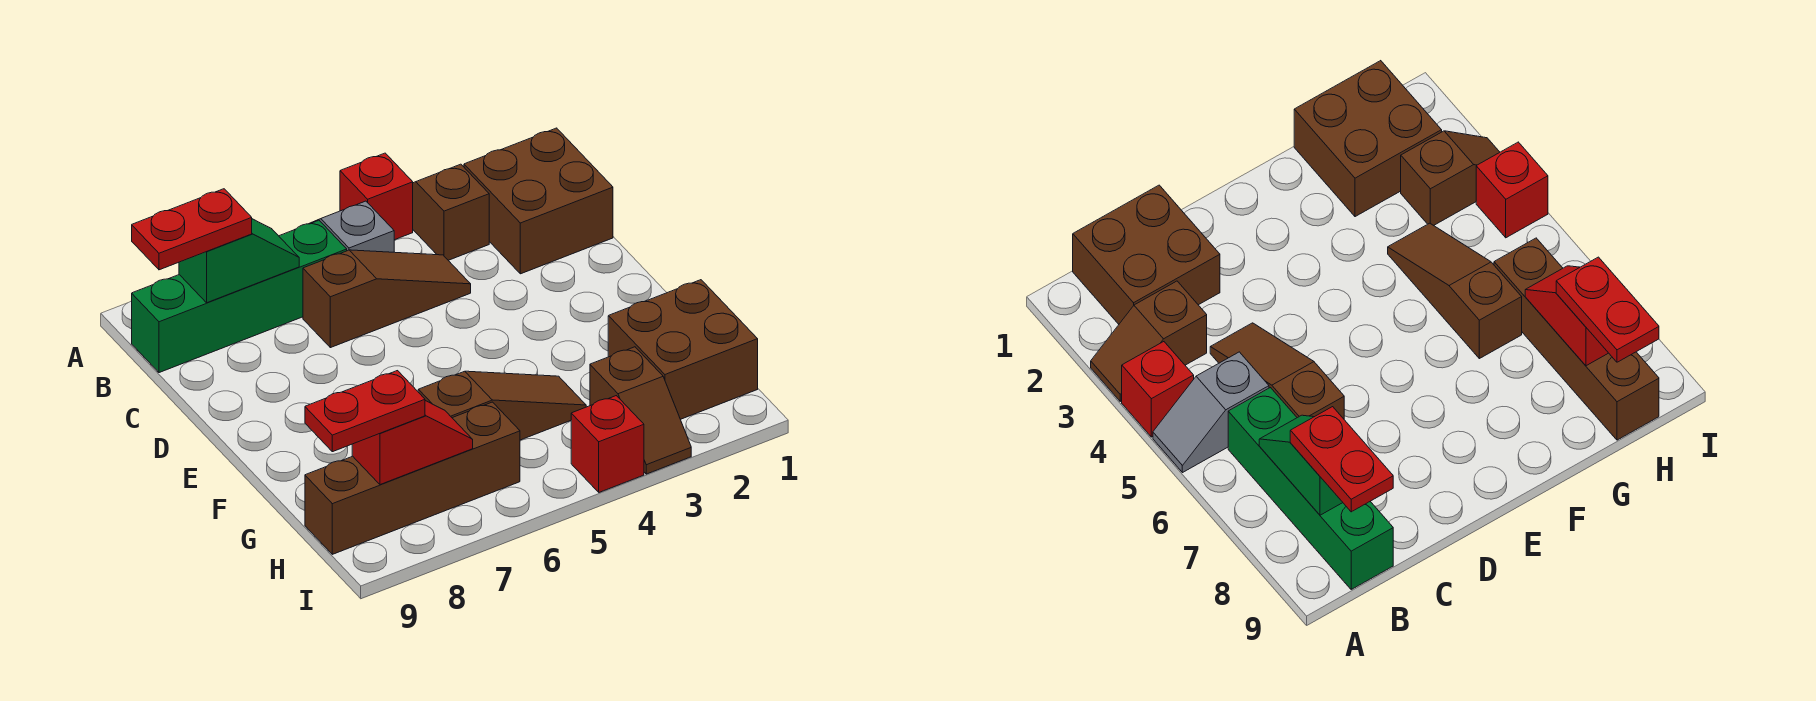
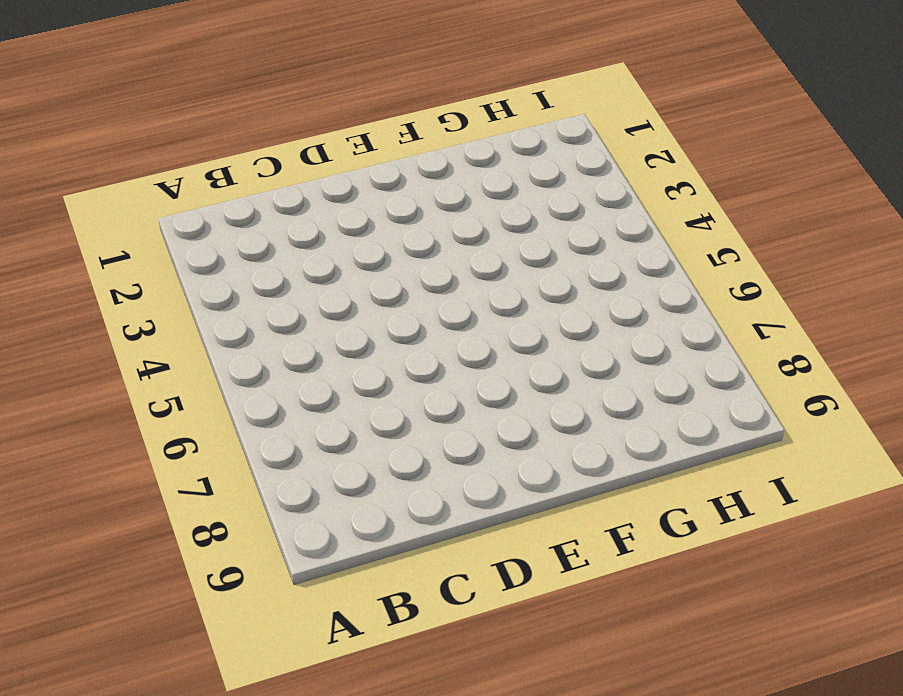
none -> brown slope A3:B3 level 1 top B
none -> red brick A4 level 1
none -> grey slope A5:B5 level 1 top B

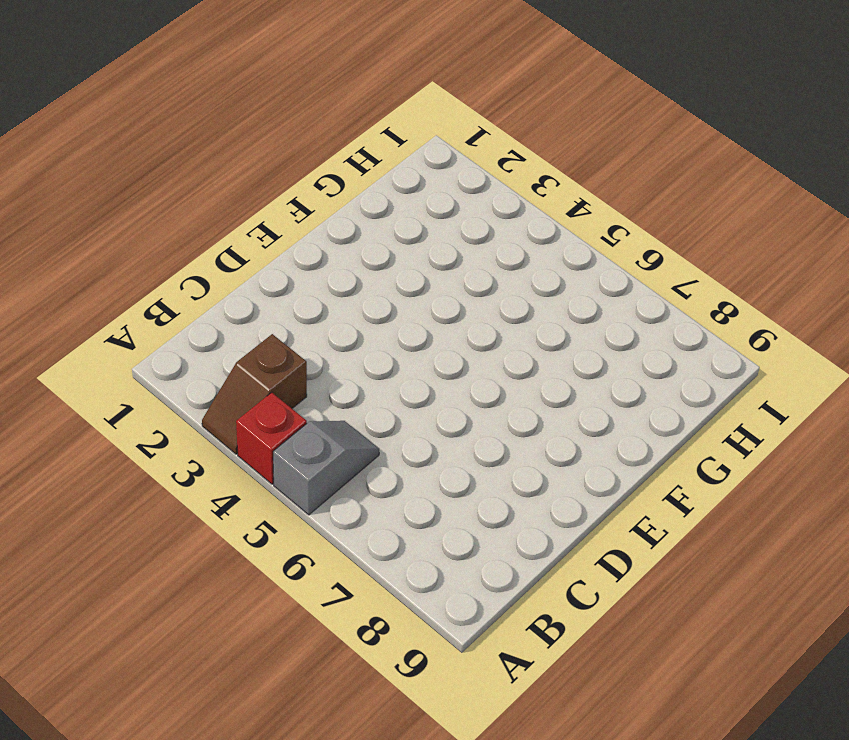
grey slope A5:B5 level 1 top A -> grey slope A5:B5 level 1 top B
none -> brown brick B1:C2 level 1
none -> green brick B6:B9 level 1
none -> brown slope C4:C6 level 1 top 6

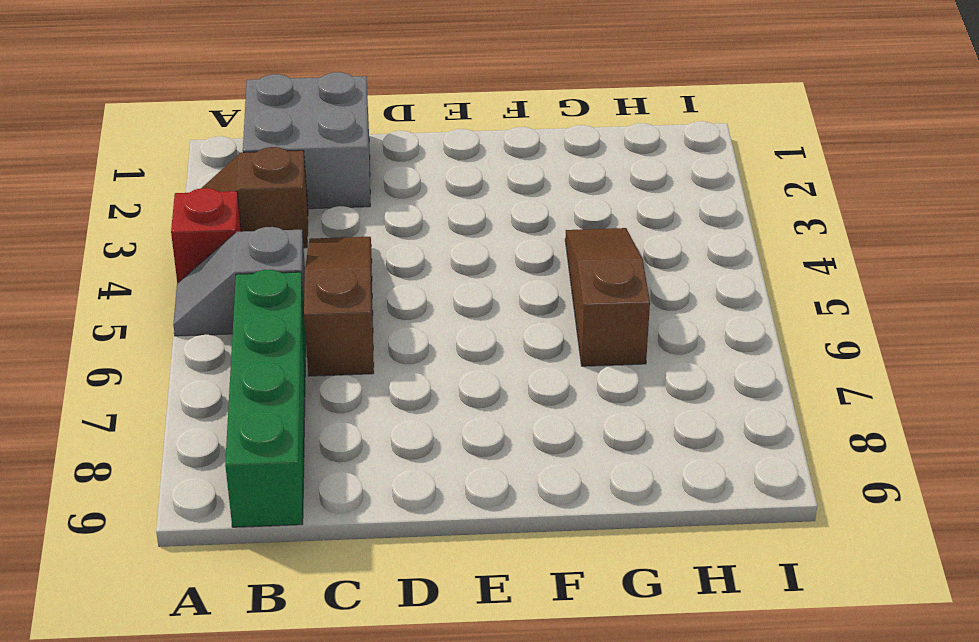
grey brick B1:C2 level 1 -> brown brick B1:C2 level 1
none -> brown brick G1:H2 level 1
none -> brown slope H3:I3 level 1 top H
none -> brown brick H6:H9 level 1

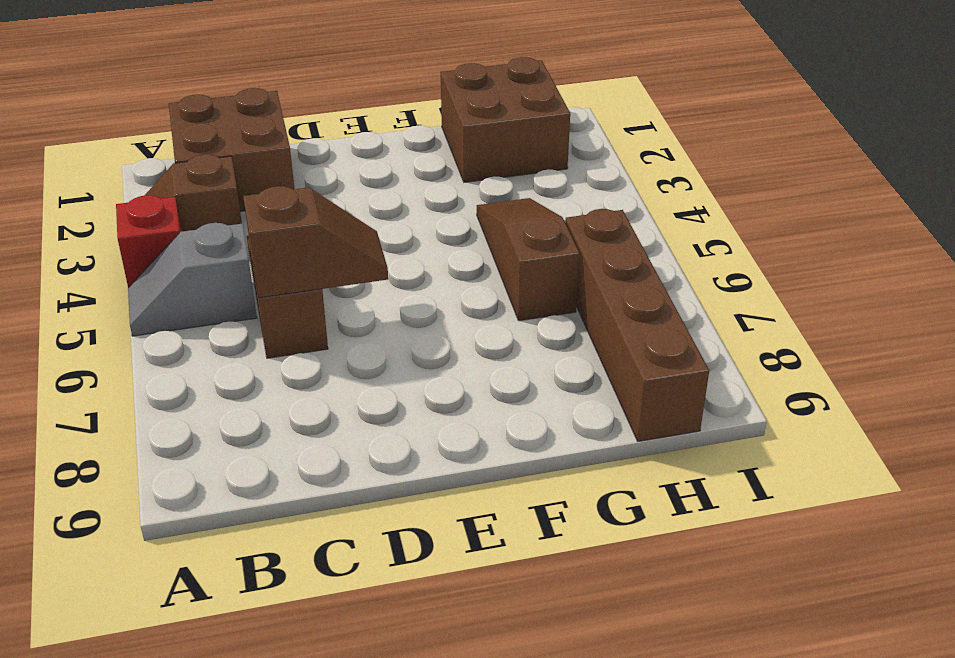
brown slope C6:D6 level 2 top C -> brown slope H3:I3 level 1 top H
none -> green brick B6:B9 level 1
none -> red brick I4 level 1
none -> green slope B7:B8 level 2 top 8

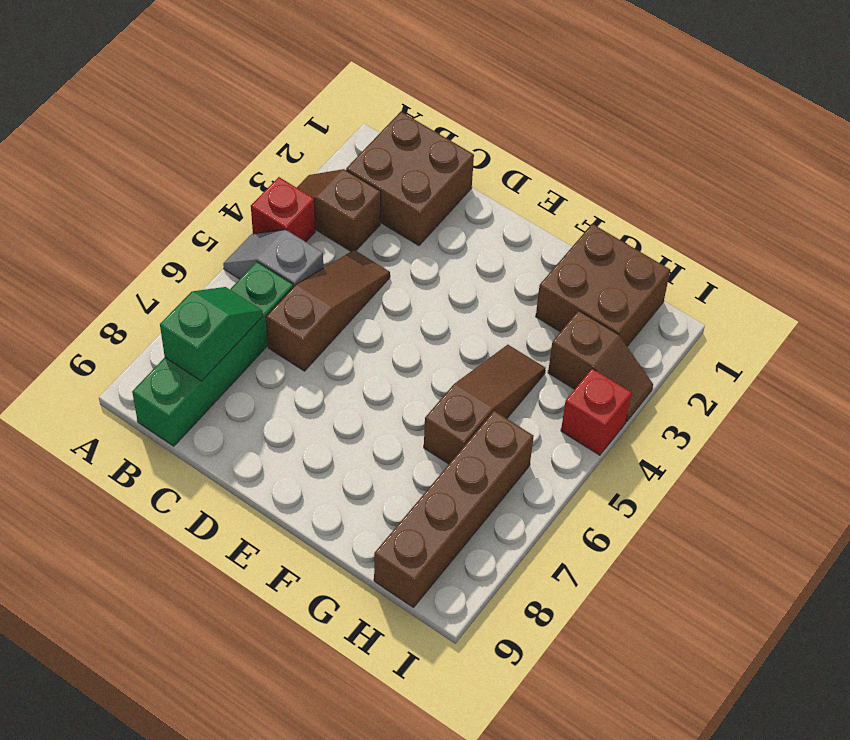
none -> red slope H7:H8 level 2 top 8
none -> red plate B8:B9 level 3
none -> red plate H8:H9 level 3

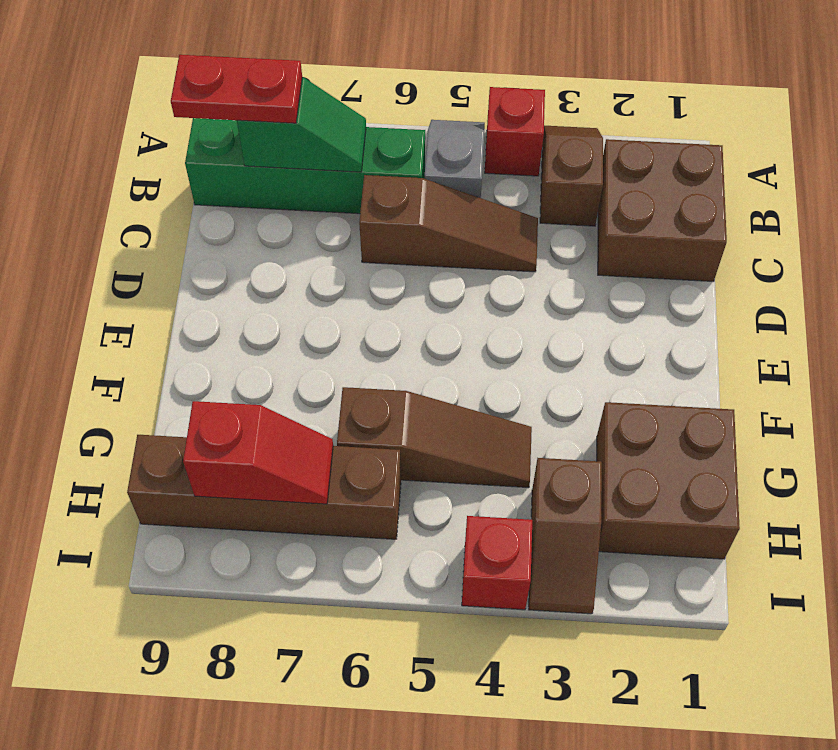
none -> red plate H8:H9 level 3

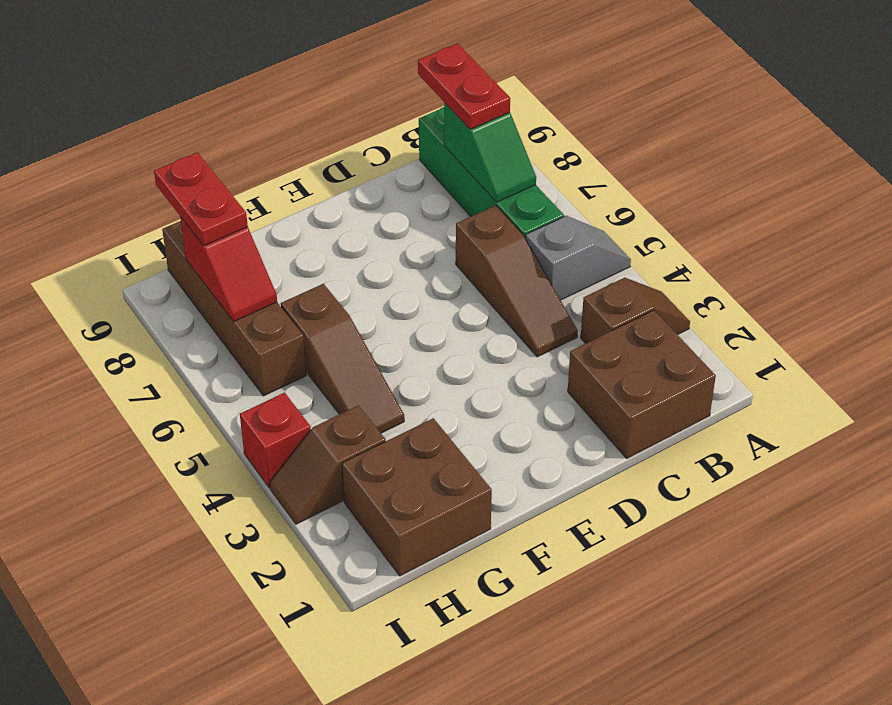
none -> red brick A4 level 1

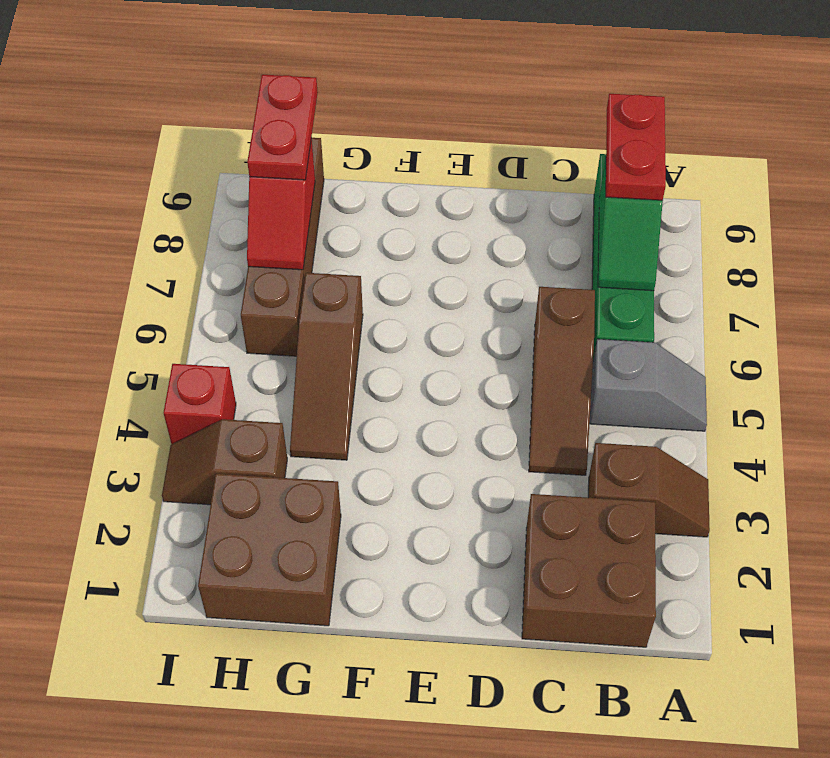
none -> red brick A4 level 1

